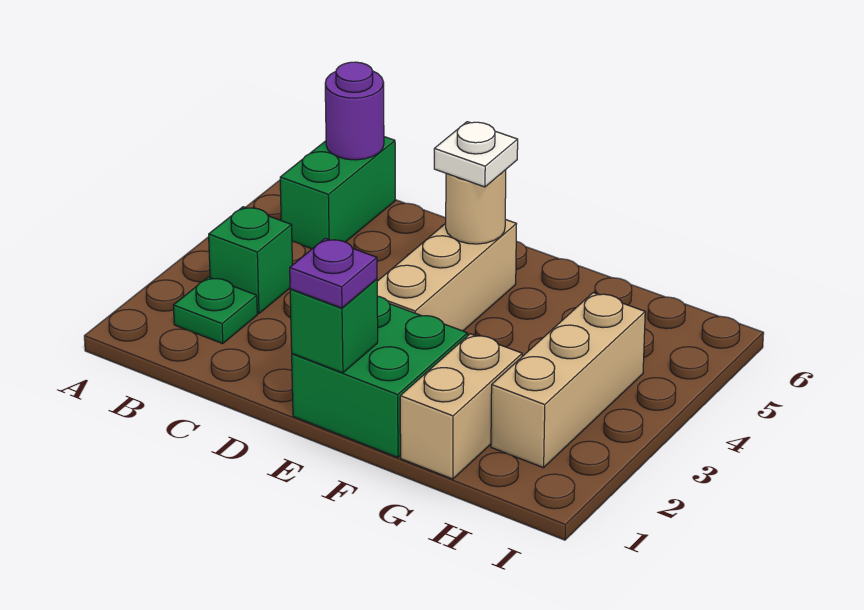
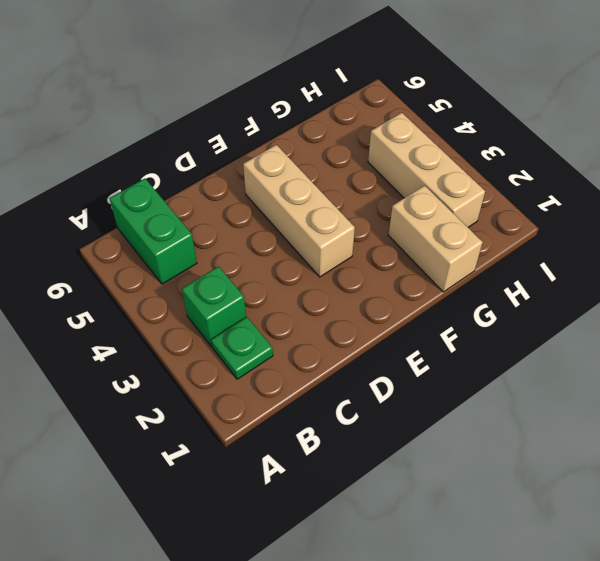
none -> green brick E1:F2 level 1
none -> purple round brick B6 level 2
none -> green brick E1 level 2

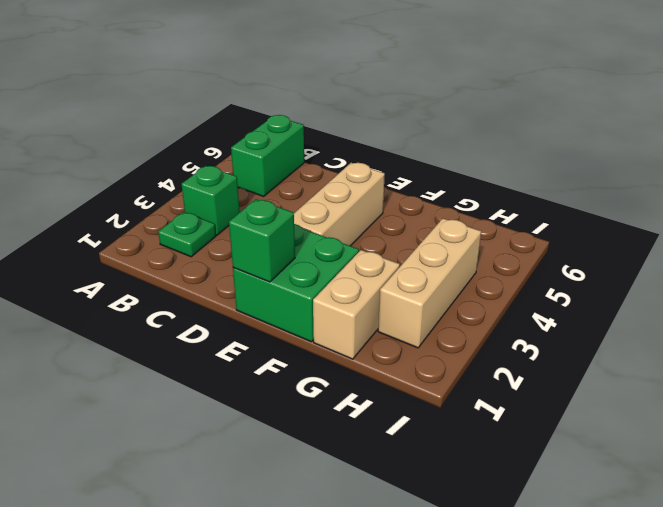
none -> purple round brick B6 level 2
none -> tan round brick E5 level 2
none -> purple plate E1 level 3

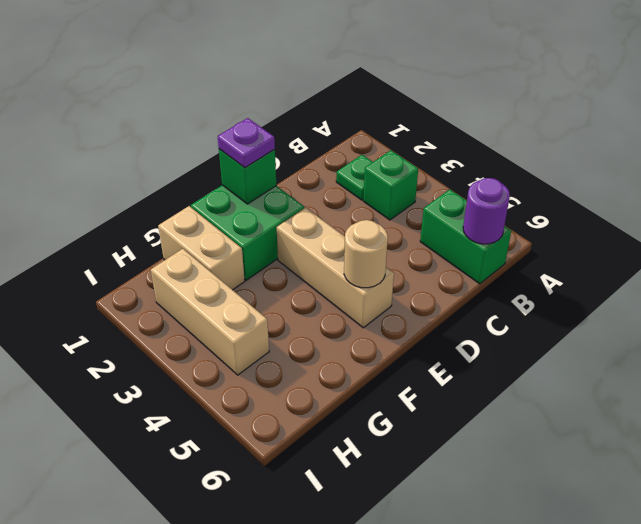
none -> white plate E5 level 3

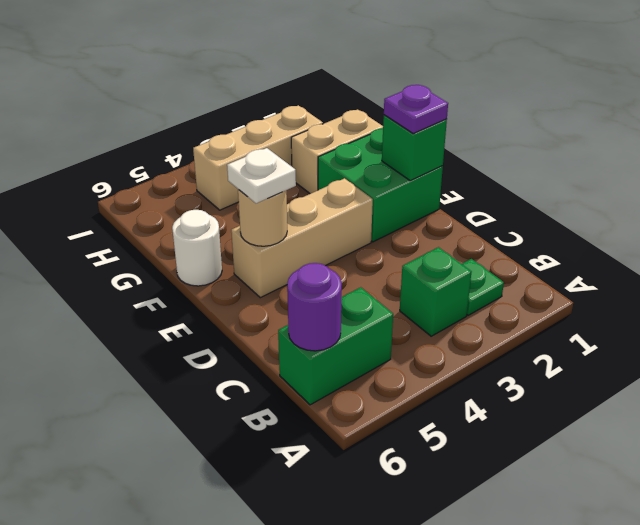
white round brick F6 level 1 -> none

